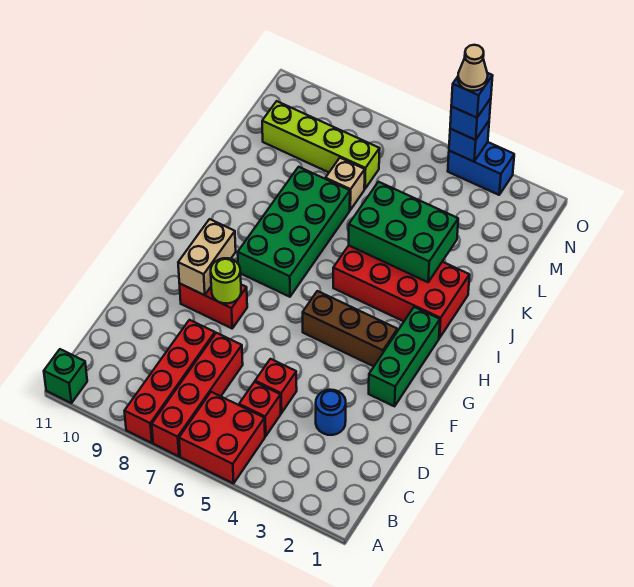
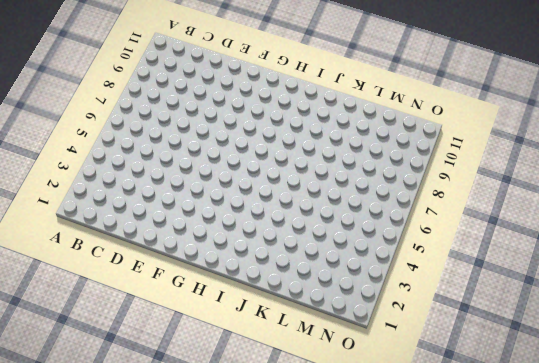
none -> red brick A5:B6 level 1
none -> red brick A7:D7 level 1
none -> red brick A8:D8 level 1

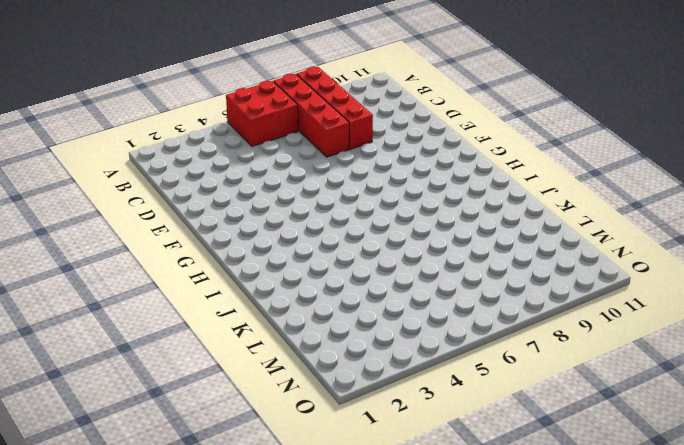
none -> green brick A11 level 1
none -> red brick C5 level 1
none -> blue round brick D3 level 1

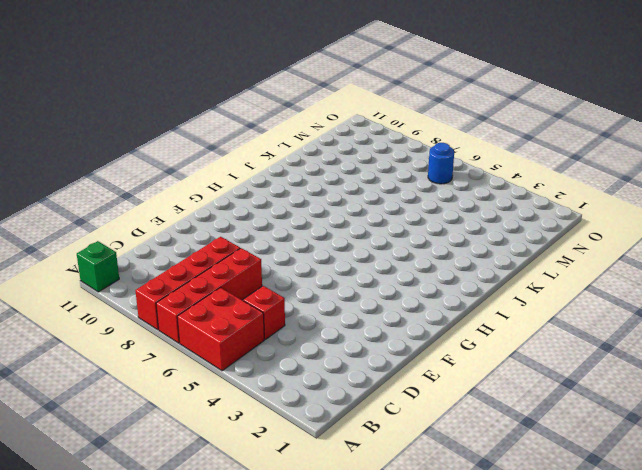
blue round brick N6 level 1 -> blue round brick D3 level 1
none -> red brick D5 level 1
none -> green brick F2:H2 level 1
none -> red brick F8:F9 level 1

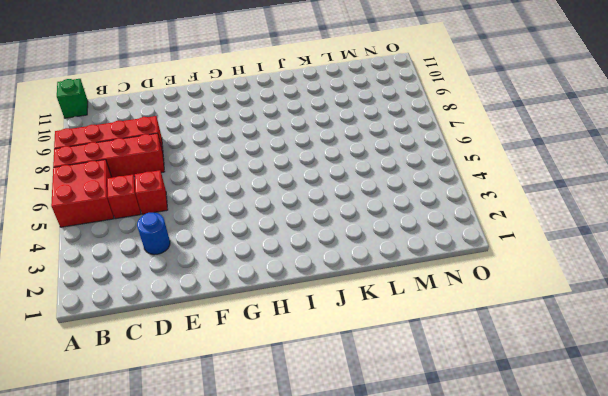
none -> green brick F2:H2 level 1
none -> red brick F8:F9 level 1
none -> brown brick G3:G5 level 1

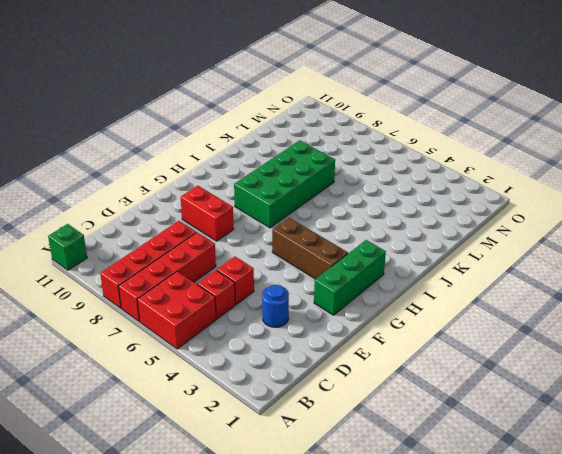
none -> red brick I2:J5 level 1
none -> tan brick L7 level 1
none -> lime brick M7:M10 level 1

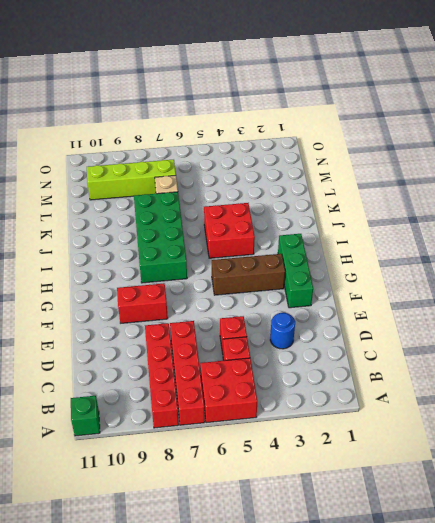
red brick I4:J5 level 1 -> red brick I2:J5 level 1
none -> blue brick O3:O4 level 1
none -> lime round brick F8 level 2
none -> tan brick F9:G9 level 2

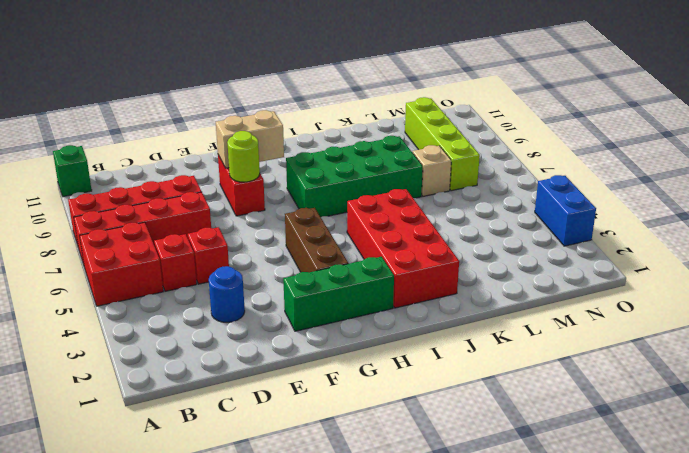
none -> green brick J3:K5 level 2
none -> blue brick O4 level 2
none -> blue brick O4 level 3

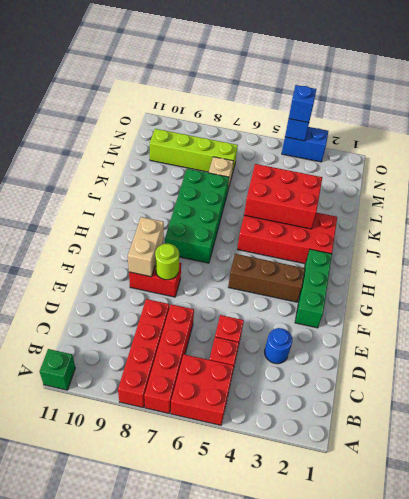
red brick J3:K5 level 2 -> green brick J3:K5 level 2
none -> blue brick O4 level 4
none -> tan cone O4 level 5

